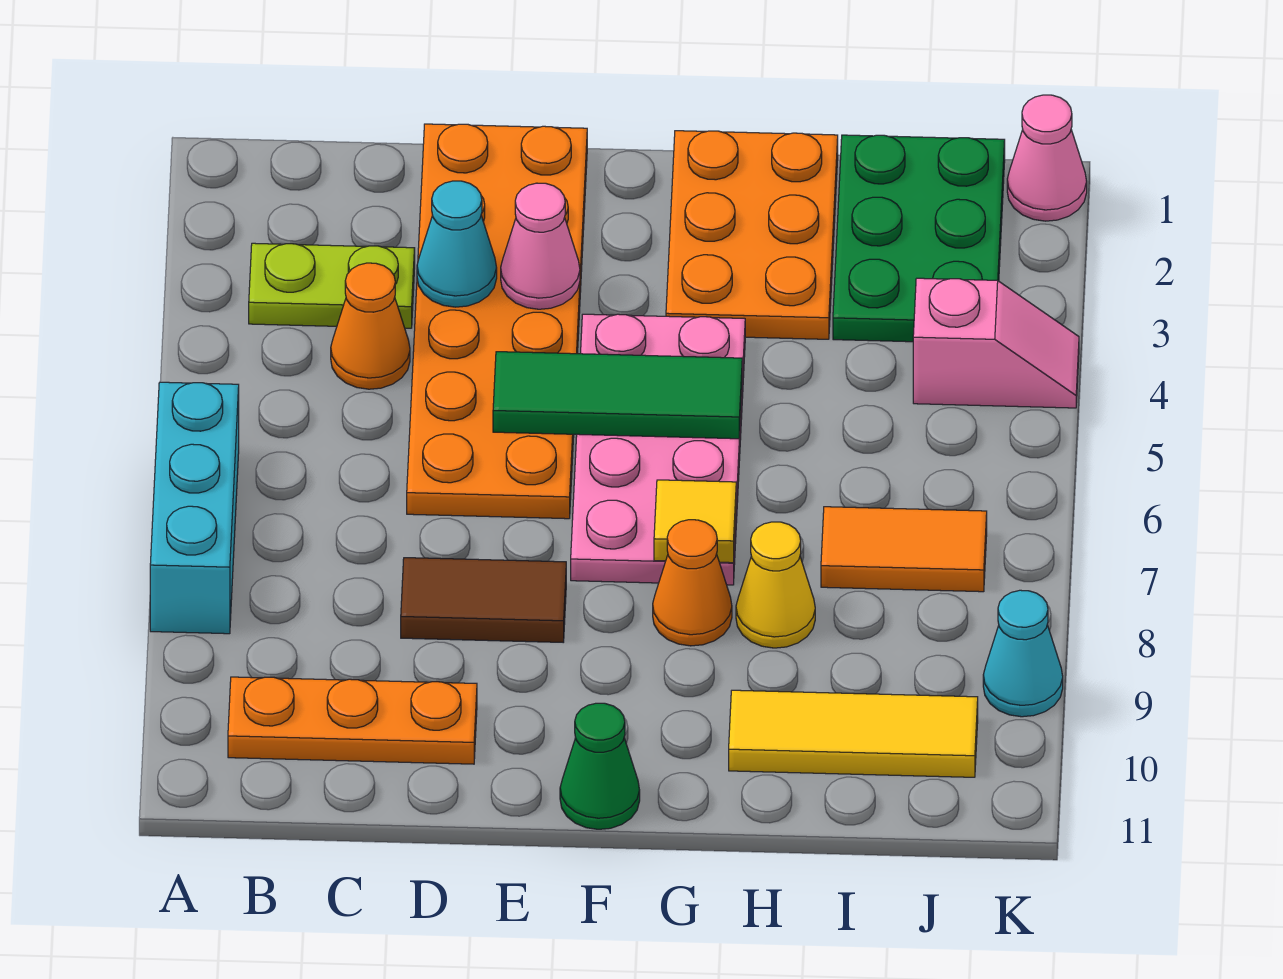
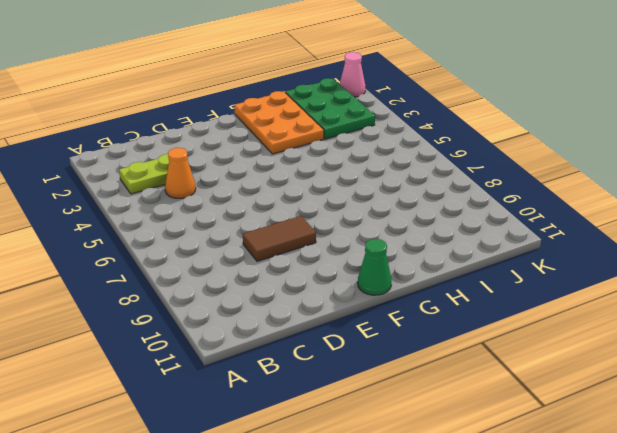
none -> cyan brick A6:A8 level 1
none -> orange plate B10:D10 level 1
none -> orange plate D1:E6 level 1

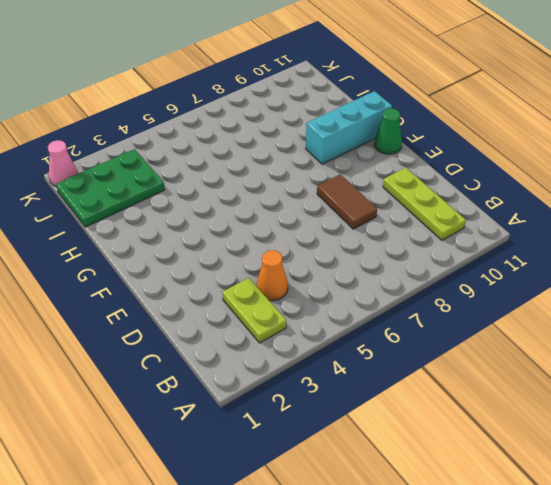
lime plate B10:D10 level 1 -> orange plate B10:D10 level 1
cyan brick G9:G11 level 1 -> cyan brick A6:A8 level 1
none -> orange plate D1:E6 level 1
none -> pink plate F4:G7 level 1
none -> orange plate G1:H3 level 1

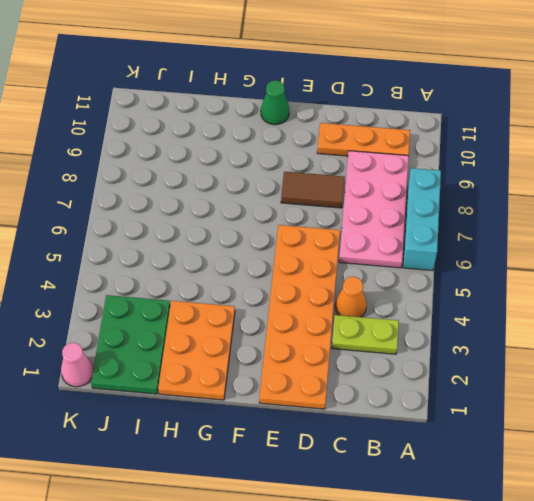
pink plate B6:C9 level 1 -> pink plate F4:G7 level 1
none -> orange cone G8 level 1
none -> yellow cone H8 level 1
none -> yellow tile H10:J10 level 1

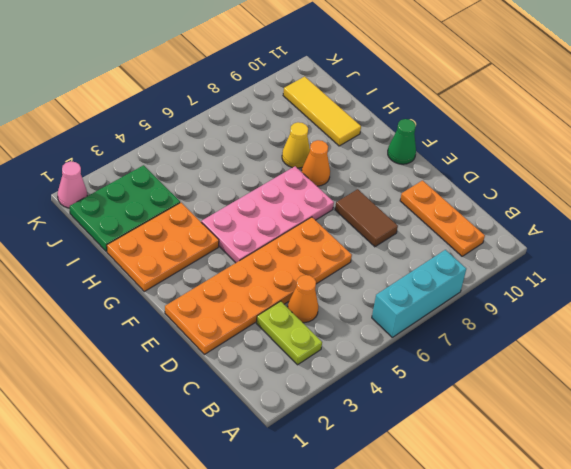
none -> orange tile I7:J7 level 1
none -> pink slope J4:K4 level 1 top J
none -> cyan cone K9 level 1

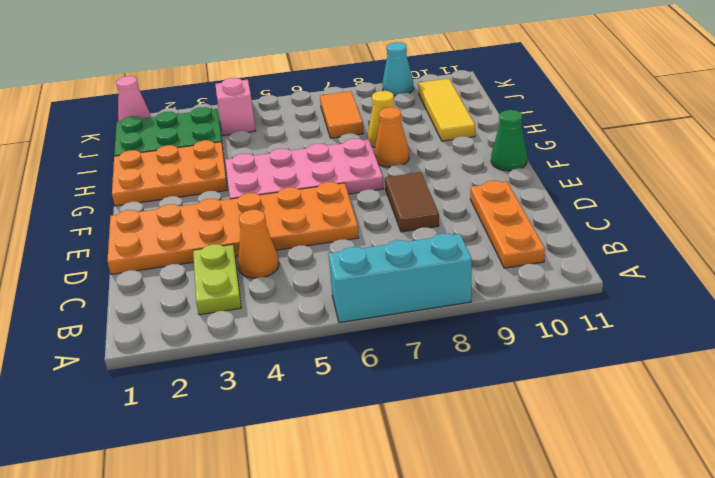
none -> cyan cone D3 level 2
none -> pink cone E3 level 2
none -> green tile E5:G5 level 2

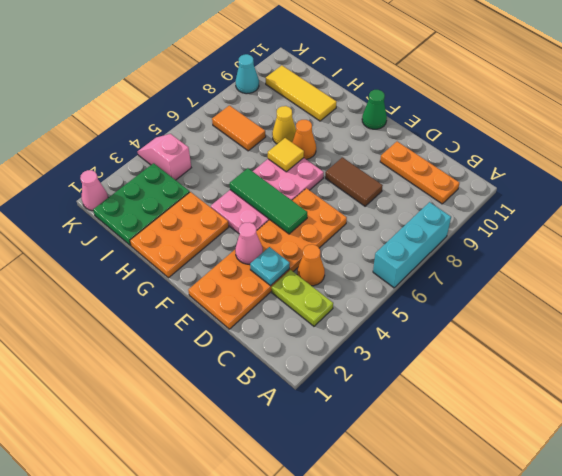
cyan plate D3 level 2 -> cyan cone D3 level 2

